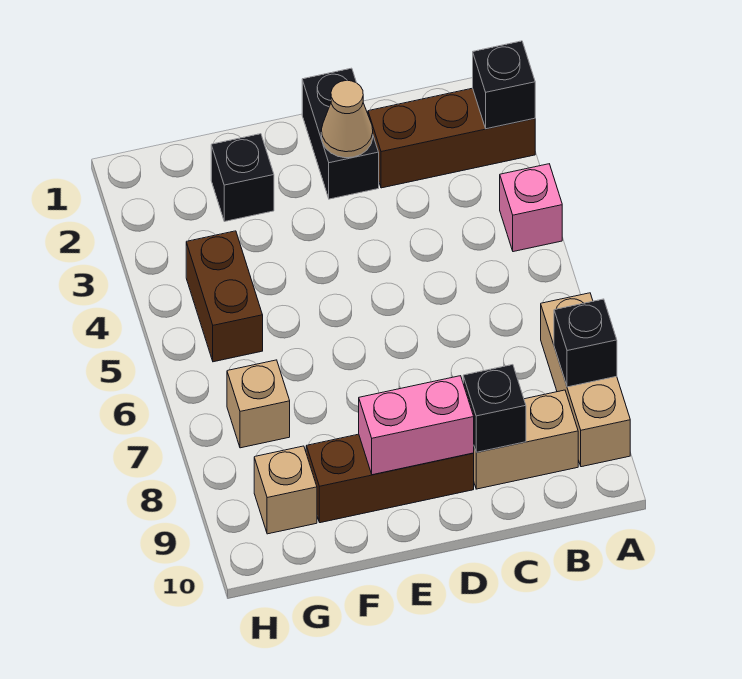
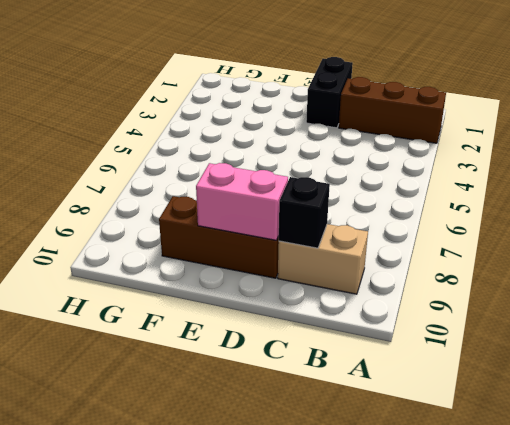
none -> pink brick A4 level 1
none -> tan brick A7:A9 level 1
none -> black brick F2 level 1

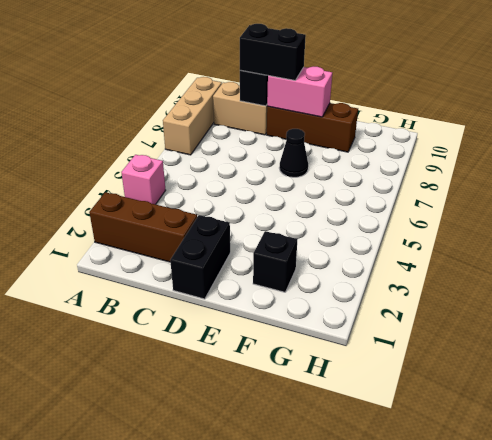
black brick C9:D9 level 3 -> none
black cone E7 level 1 -> none
none -> brown brick G4:G5 level 1
none -> tan brick G7 level 1
none -> tan brick G9 level 1

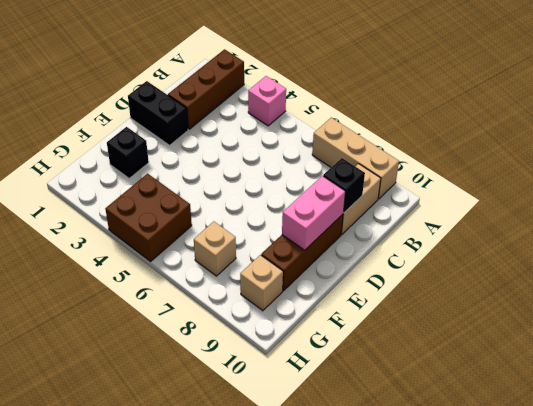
brown brick G4:H5 level 1 -> brown brick G4:G5 level 1
none -> black brick A2 level 2
none -> black brick A8 level 2
none -> tan cone D2 level 2

